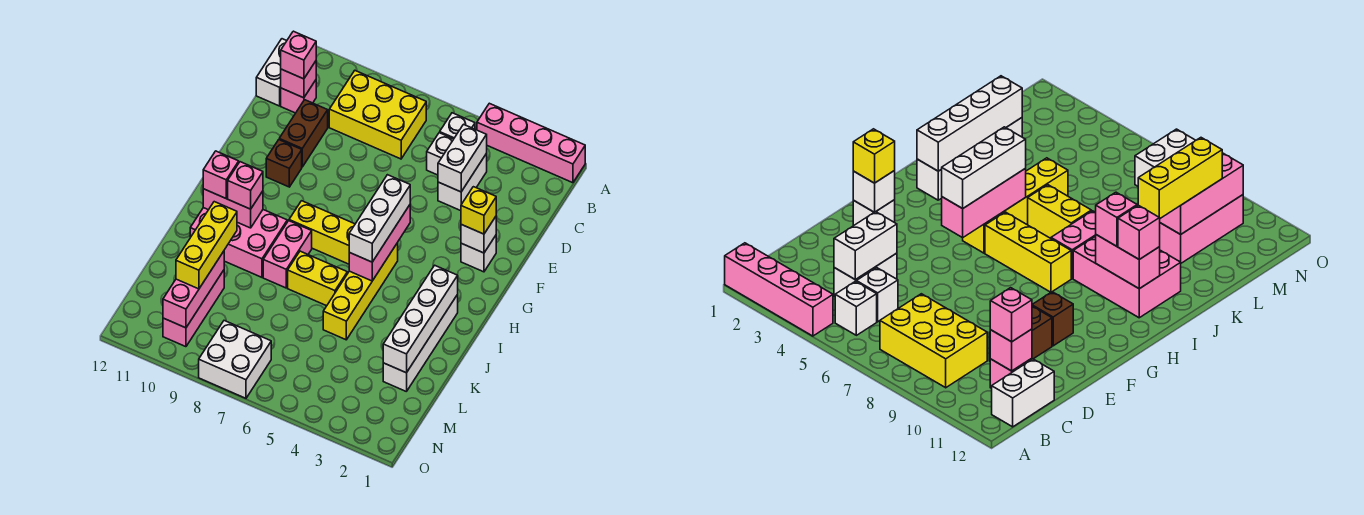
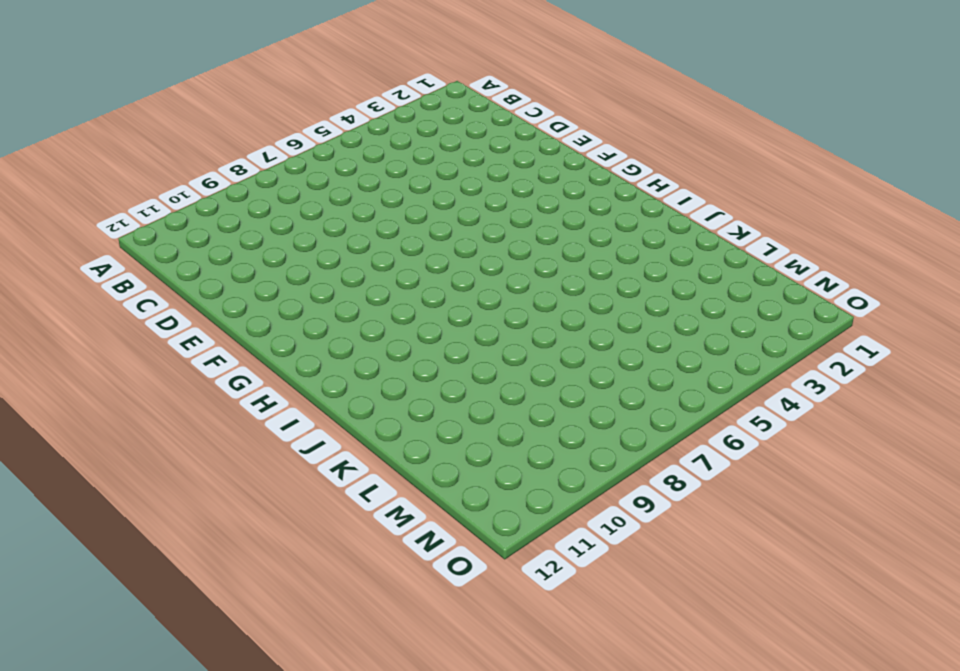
none -> pink brick A1:A4 level 1
none -> white brick B5 level 1
none -> yellow brick B7:C9 level 1
none -> white brick B12:C12 level 1

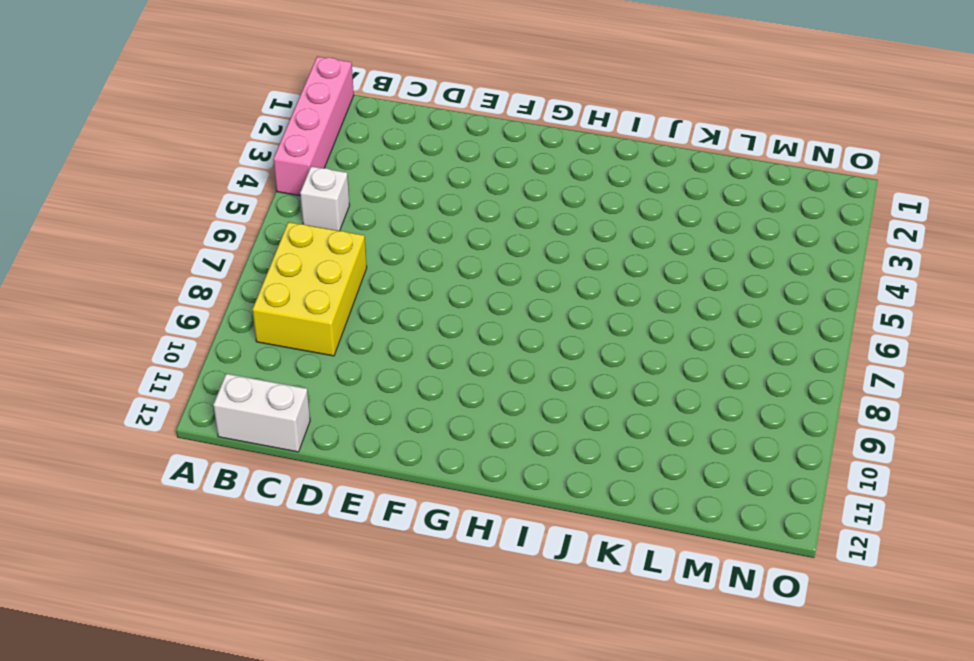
none -> white brick C4:D4 level 1
none -> white brick C5 level 1
none -> pink brick C11 level 1
none -> brown brick D10:E10 level 1

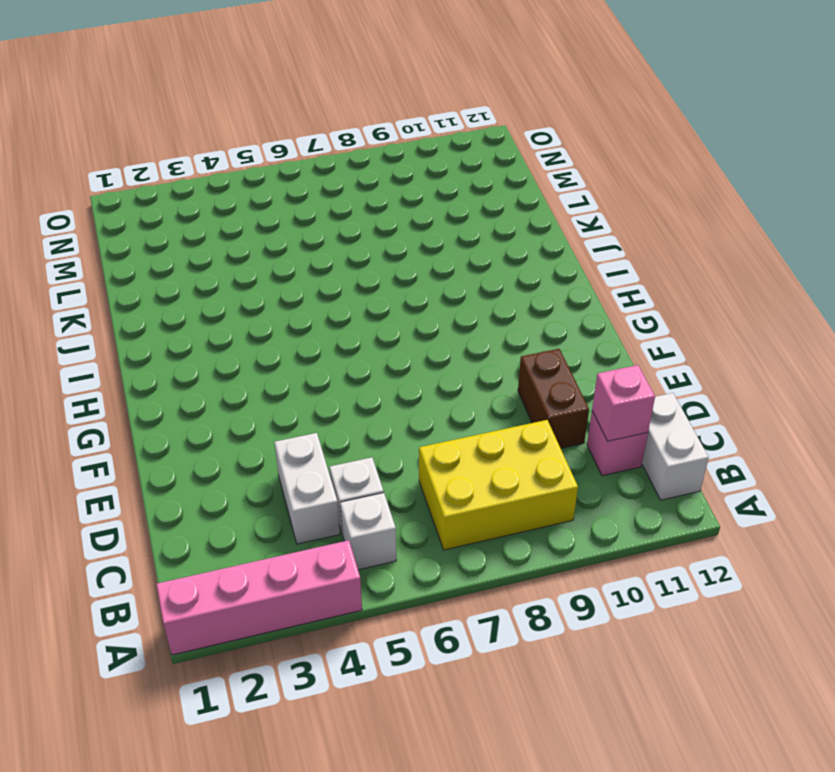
none -> white brick F2 level 1
none -> brown brick F10 level 1
none -> yellow brick H5:K5 level 1
none -> yellow brick H6:H8 level 1

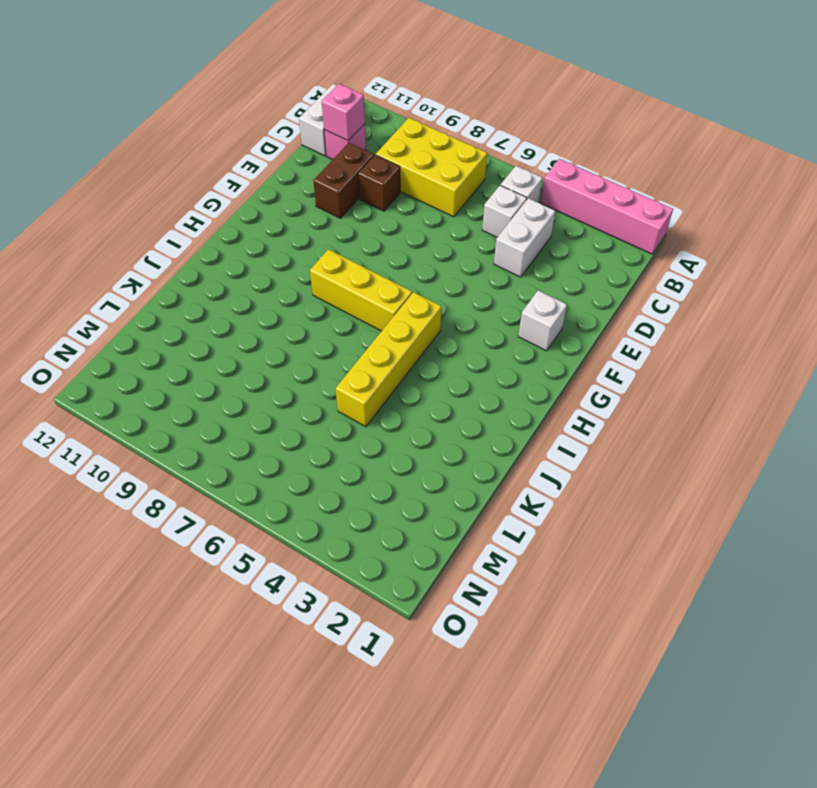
brown brick D9 level 1 -> brown brick F10 level 1
none -> white brick I2:L2 level 1
none -> pink brick I8:J8 level 1
none -> pink brick I9:J11 level 1
none -> yellow brick J6:J7 level 1

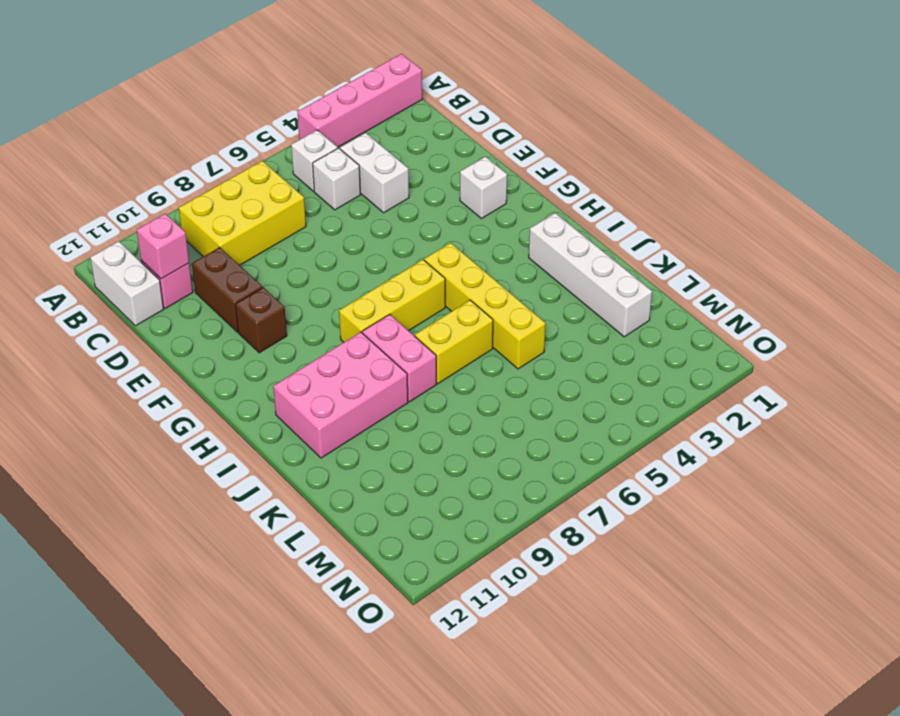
none -> pink brick L10:N10 level 1
none -> white brick N7:O8 level 1
none -> white brick C4:D4 level 2
none -> white brick F2 level 2

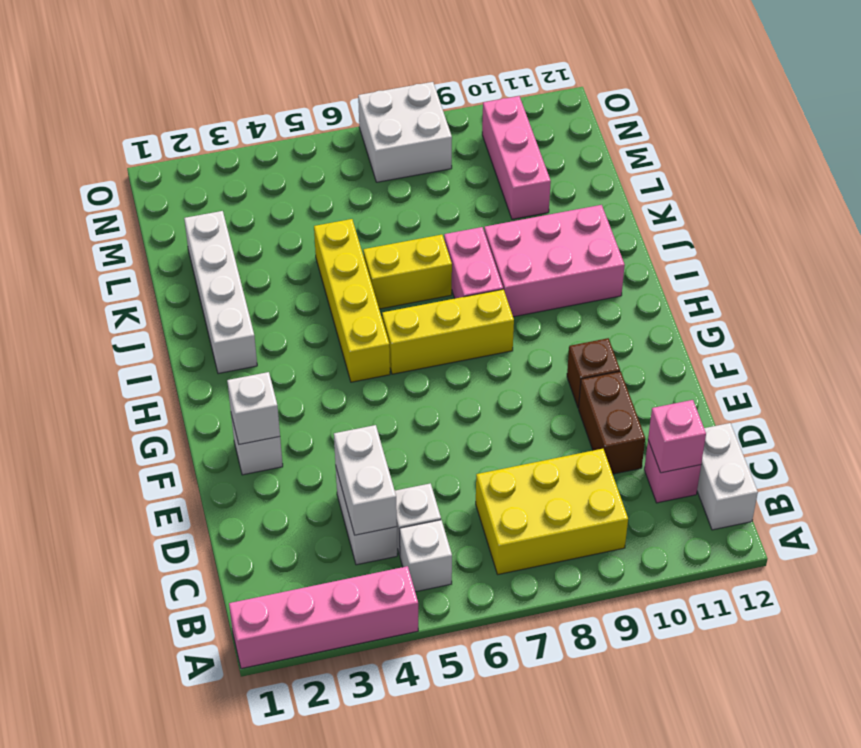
none -> pink brick G5:I5 level 2
none -> white brick I2:L2 level 2
none -> pink brick I10:I11 level 2
none -> pink brick L10:N10 level 2

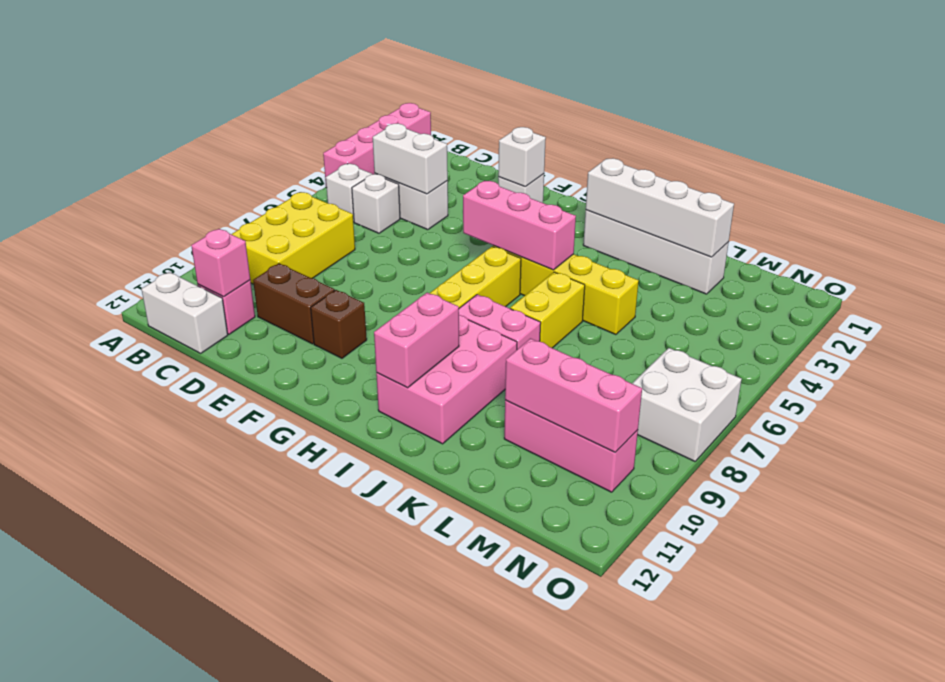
none -> pink brick C11 level 3
none -> yellow brick F2 level 3
none -> white brick G5:I5 level 3
none -> pink brick I10 level 3

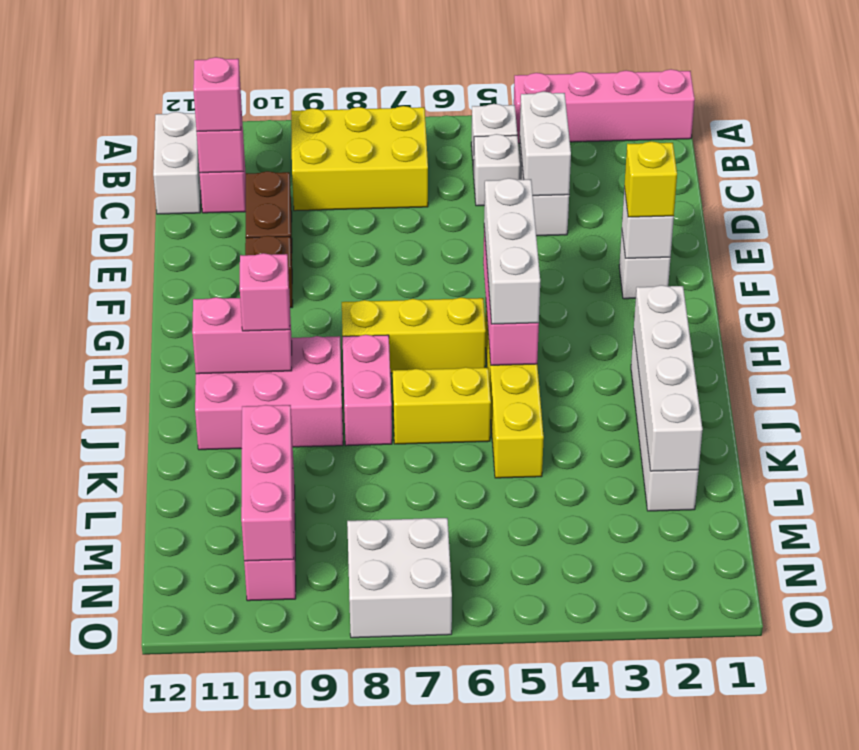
none -> pink brick I11 level 3
none -> yellow brick K10:M10 level 3

